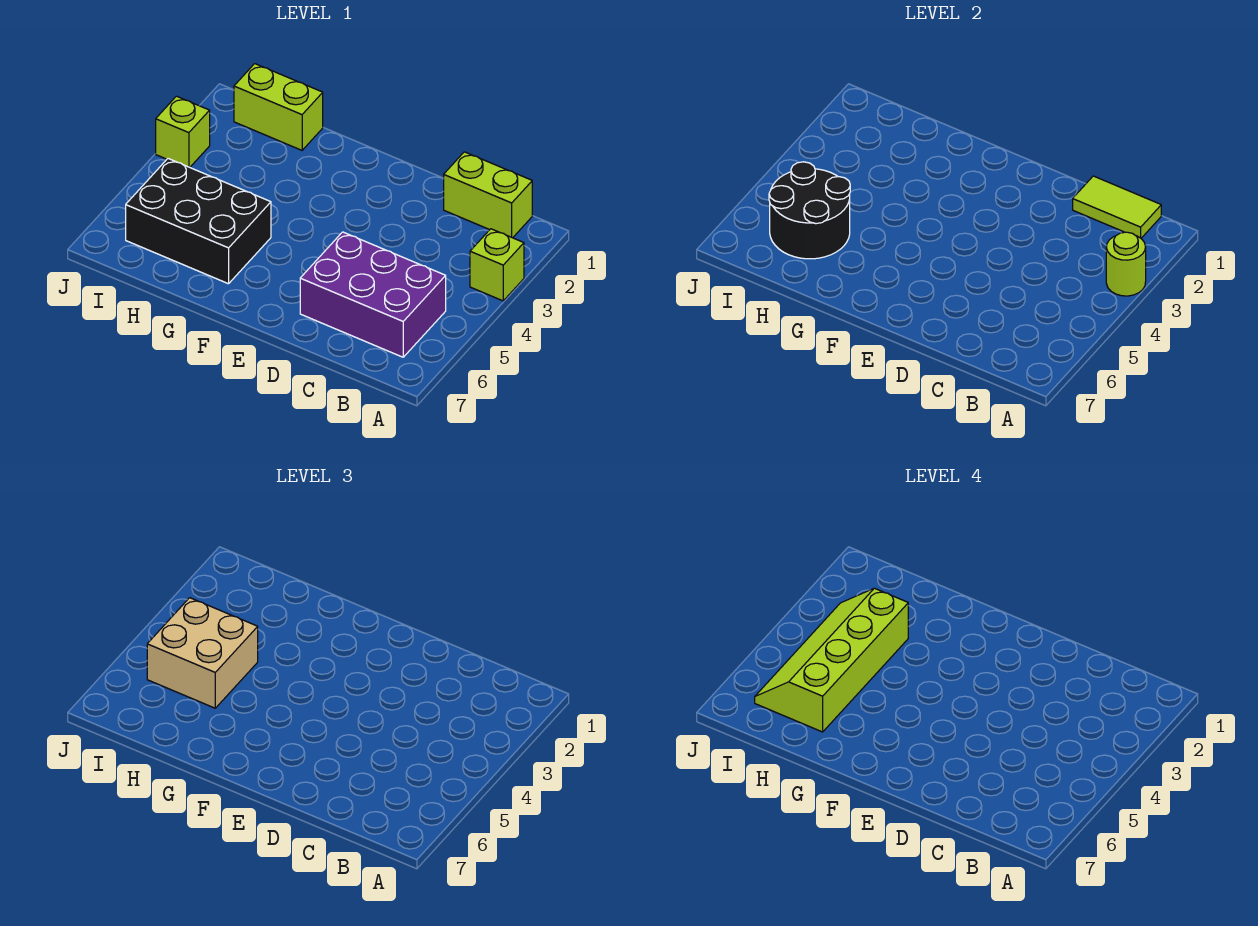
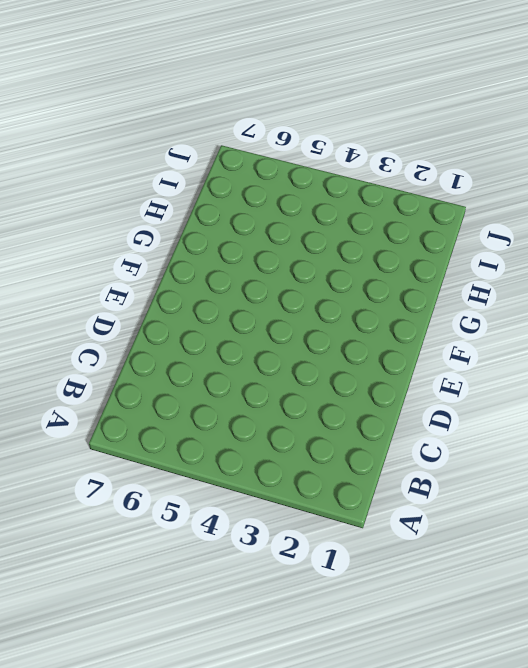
none -> lime brick A3 level 1
none -> lime brick B1:C1 level 1

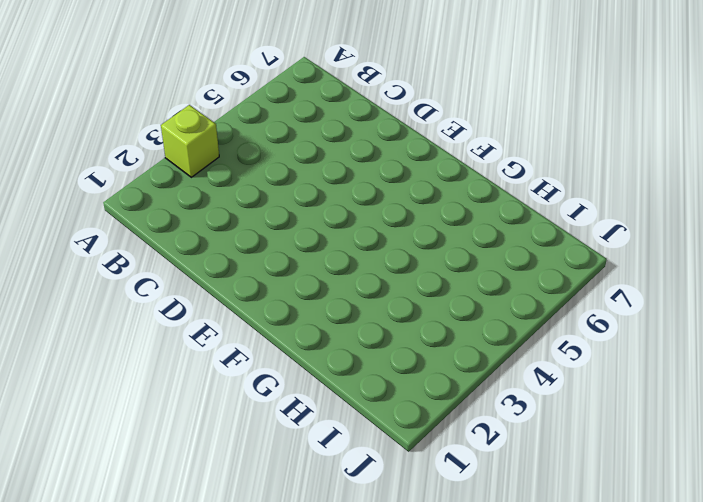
none -> lime brick B1:C1 level 1
none -> purple brick B5:D6 level 1

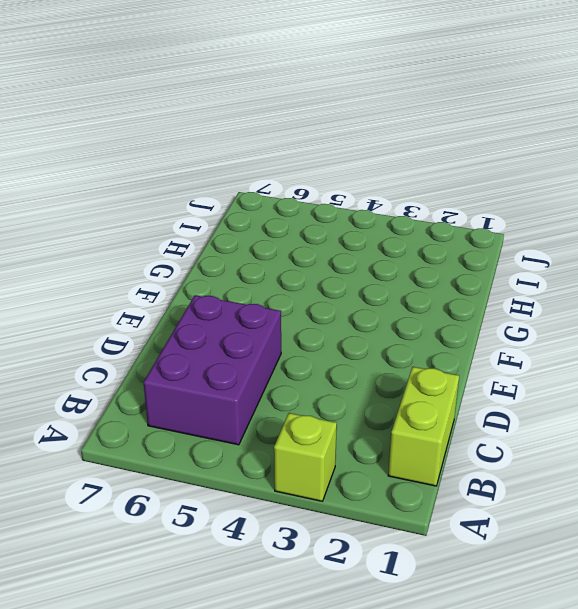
none -> black brick G5:I6 level 1
none -> lime brick H1:I1 level 1

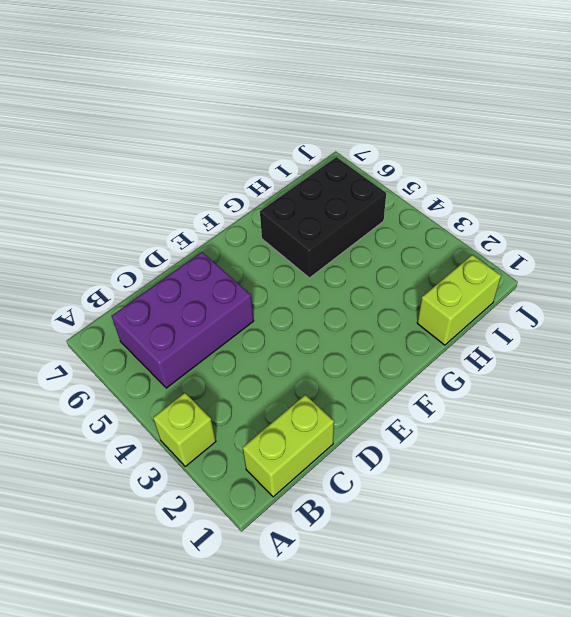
none -> lime brick J3 level 1
none -> lime round brick A3 level 2

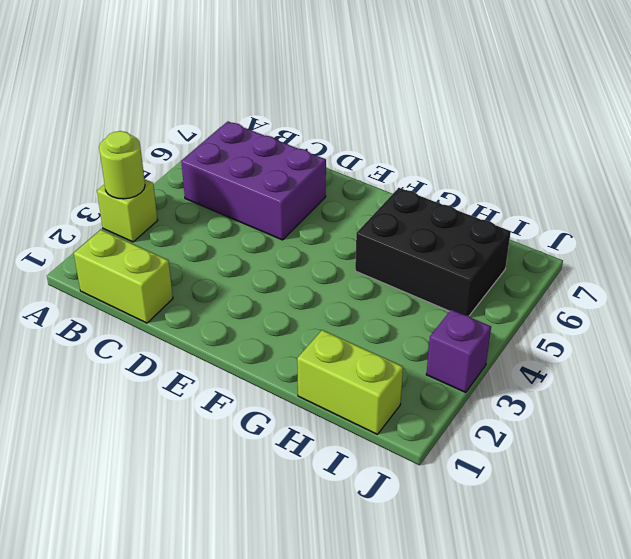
purple brick J3 level 1 -> lime brick J3 level 1
none -> lime tile B1:C1 level 2
none -> black round brick H5:I6 level 2

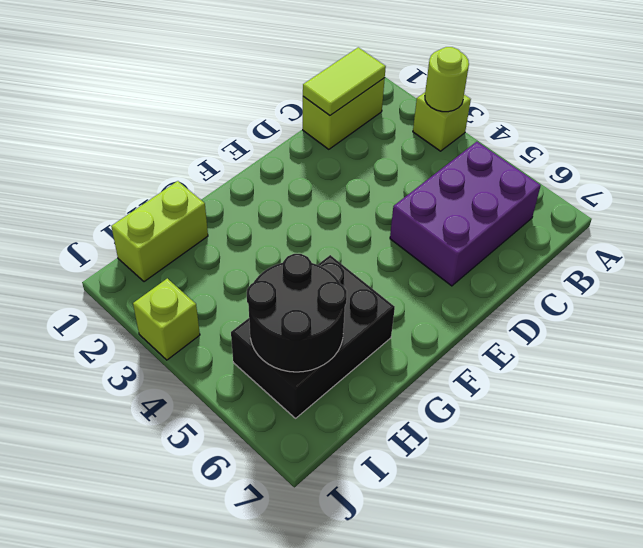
none -> tan brick H4:I5 level 3
none -> lime slope H3:I6 level 4 top H

